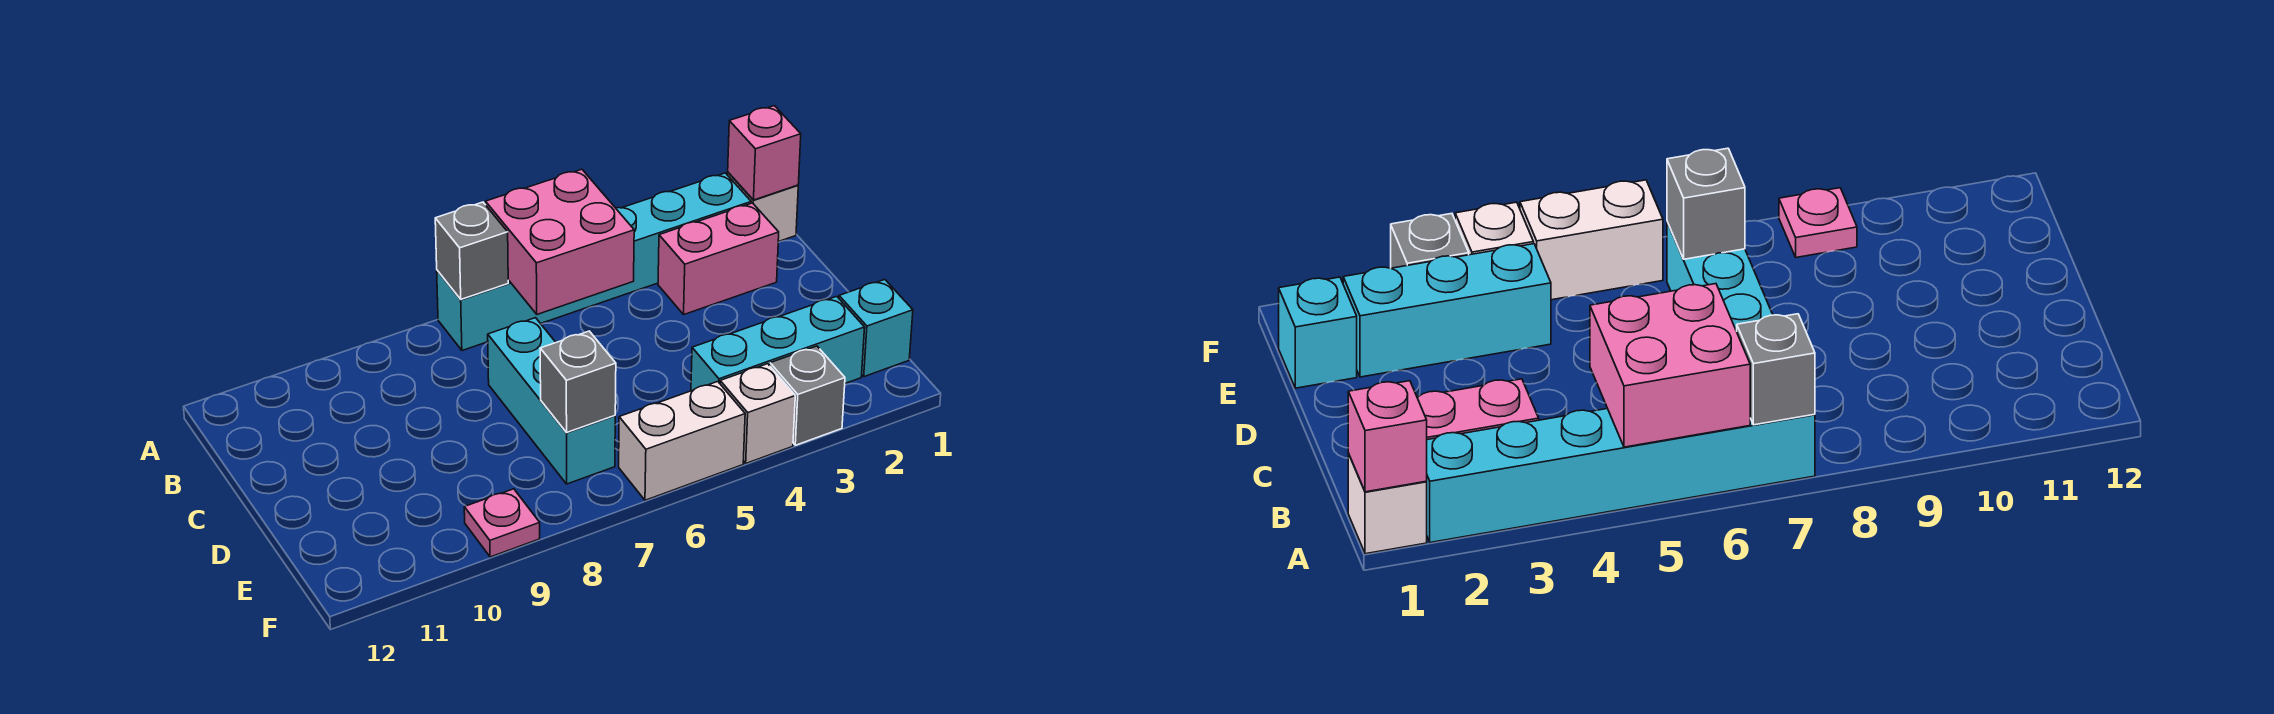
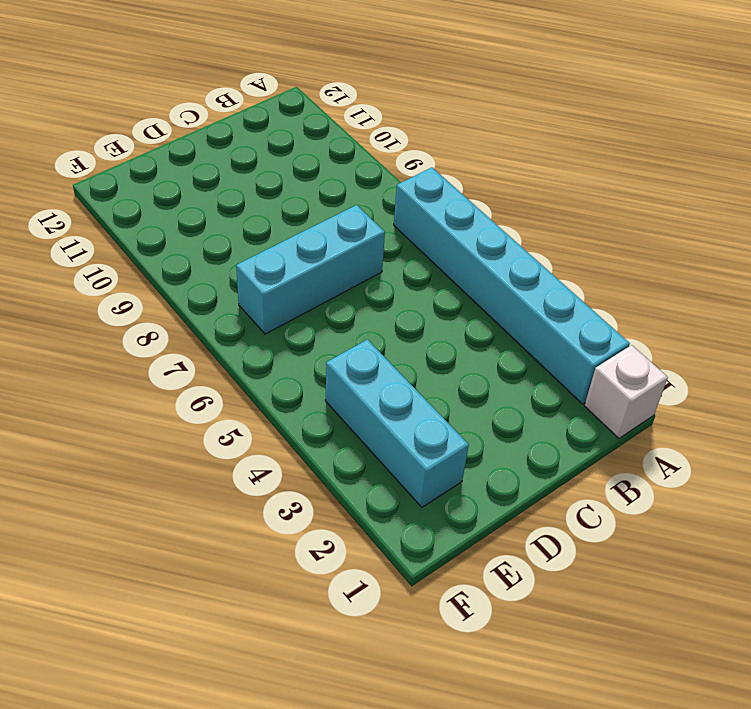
none -> pink brick B2:B3 level 1
none -> cyan brick E1 level 1
none -> grey brick F3 level 1

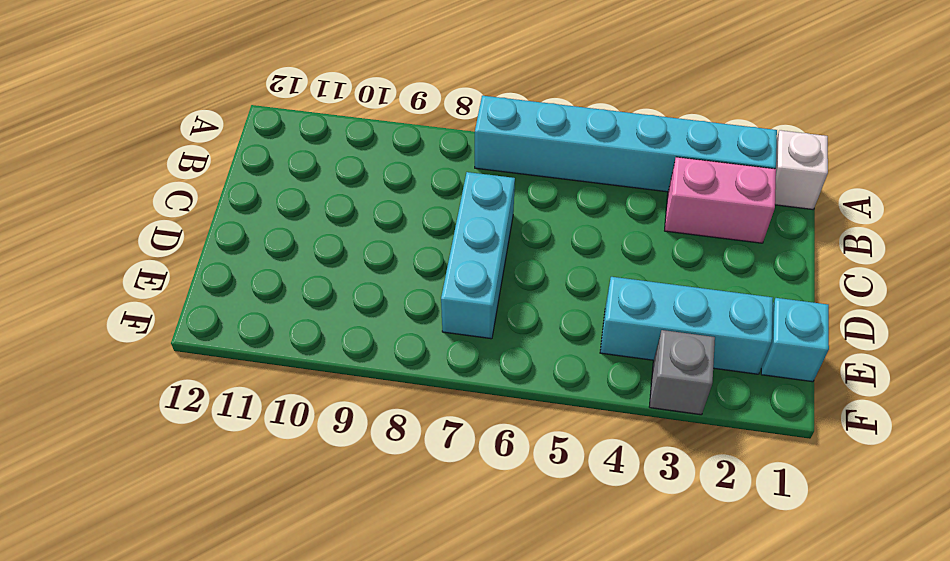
none -> white brick F4 level 1
none -> white brick F5:F6 level 1
none -> pink plate F9 level 1

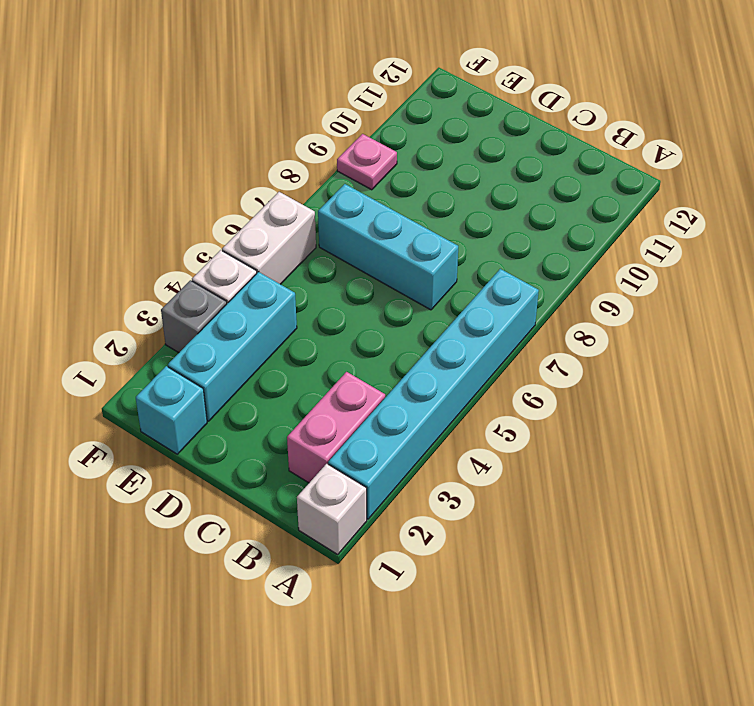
none -> pink brick A1 level 2
none -> pink brick A5:B6 level 2
none -> grey brick A7 level 2

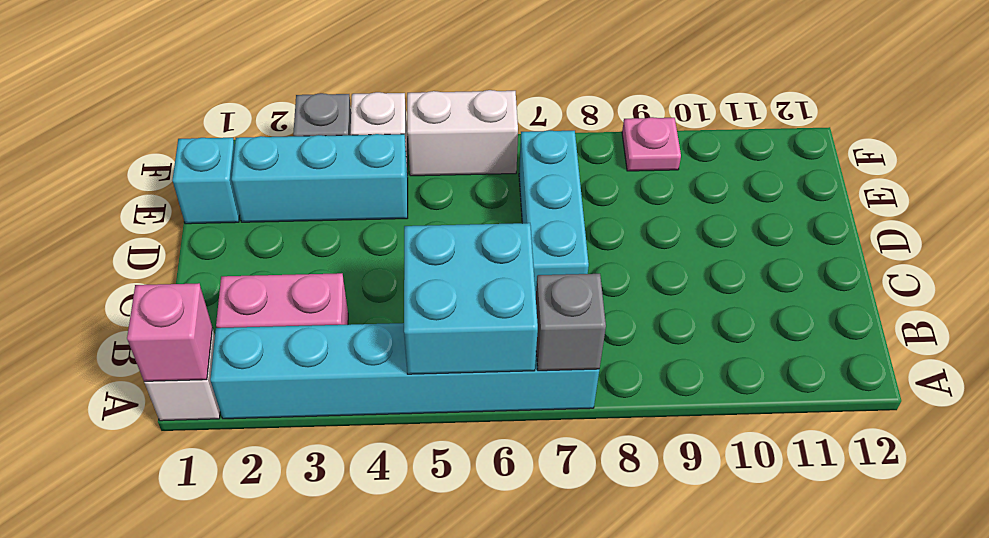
cyan brick A5:B6 level 2 -> pink brick A5:B6 level 2
none -> grey brick E7 level 2

